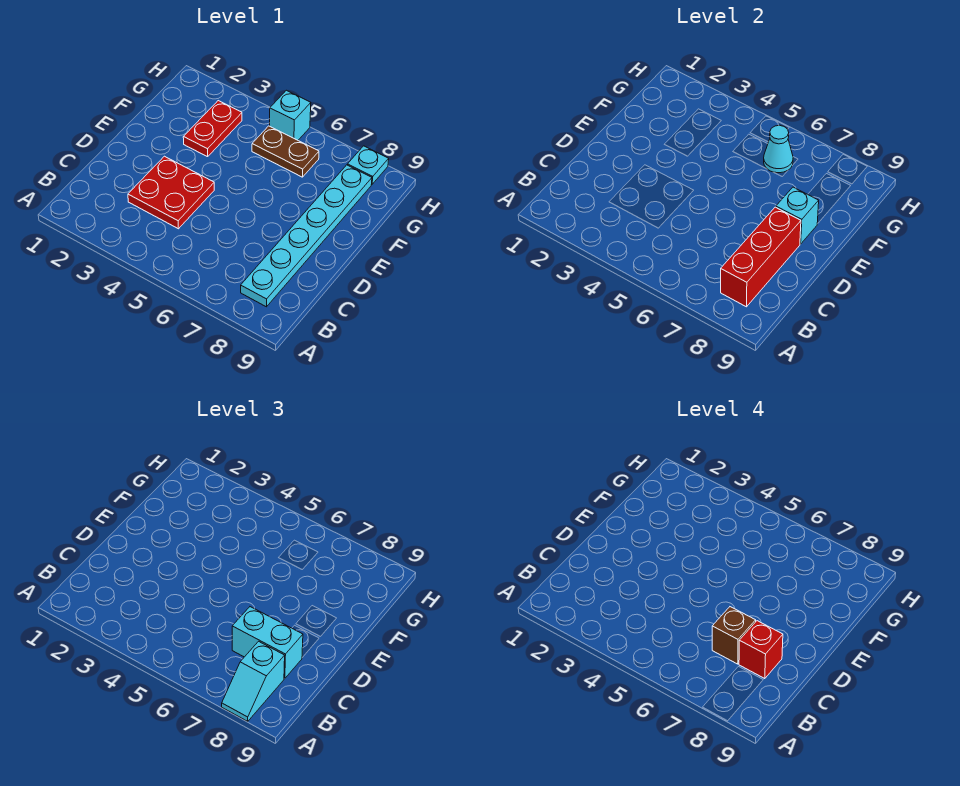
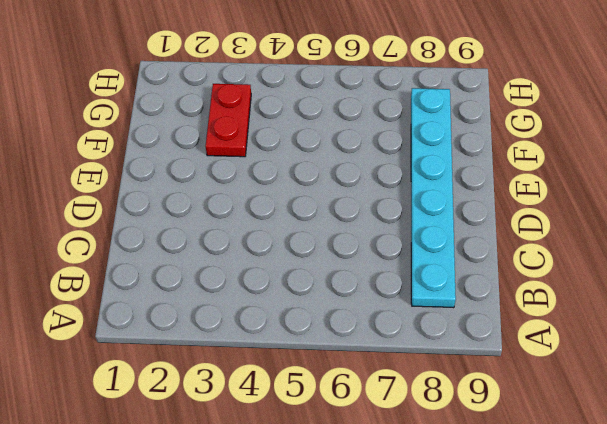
none -> red plate C3:D4 level 1
none -> brown plate G5:G6 level 1
none -> cyan brick H5 level 1

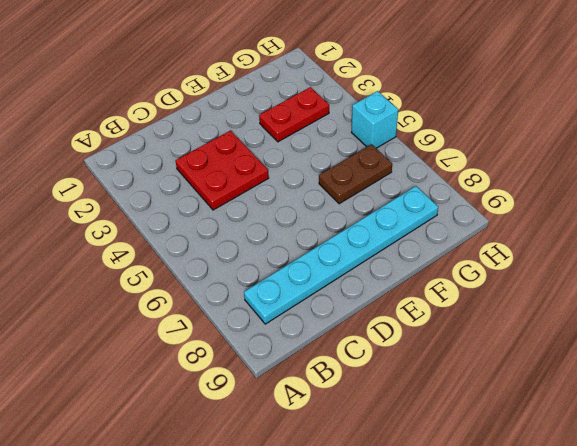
brown plate F6:G6 level 1 -> brown plate G5:G6 level 1
none -> cyan plate H8 level 1
none -> red brick B8:D8 level 2
none -> cyan brick E8 level 2

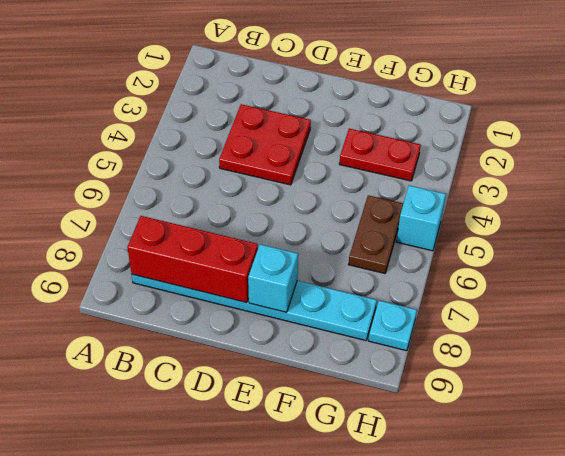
none -> cyan cone G6 level 2
none -> cyan slope A8:B8 level 3 top B
none -> cyan brick C7:C8 level 3

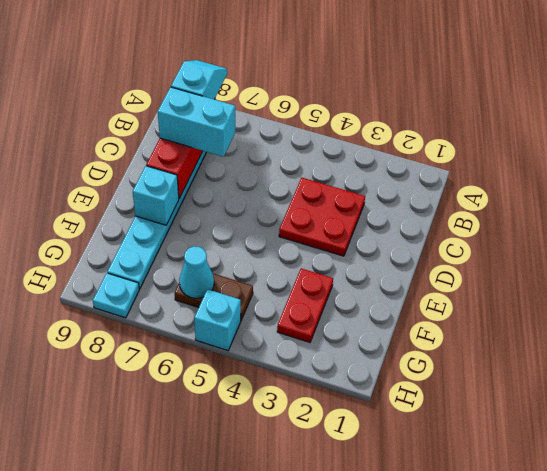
none -> brown brick C7 level 4
none -> red brick C8 level 4

